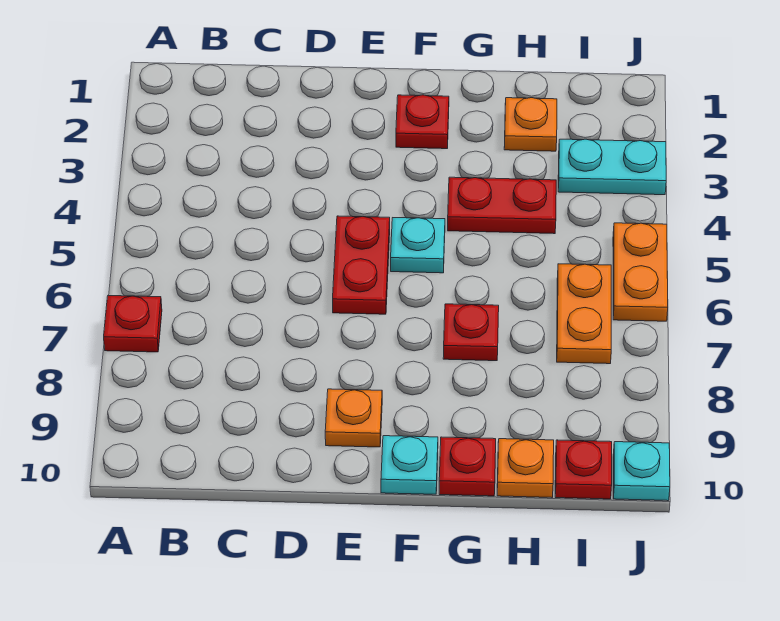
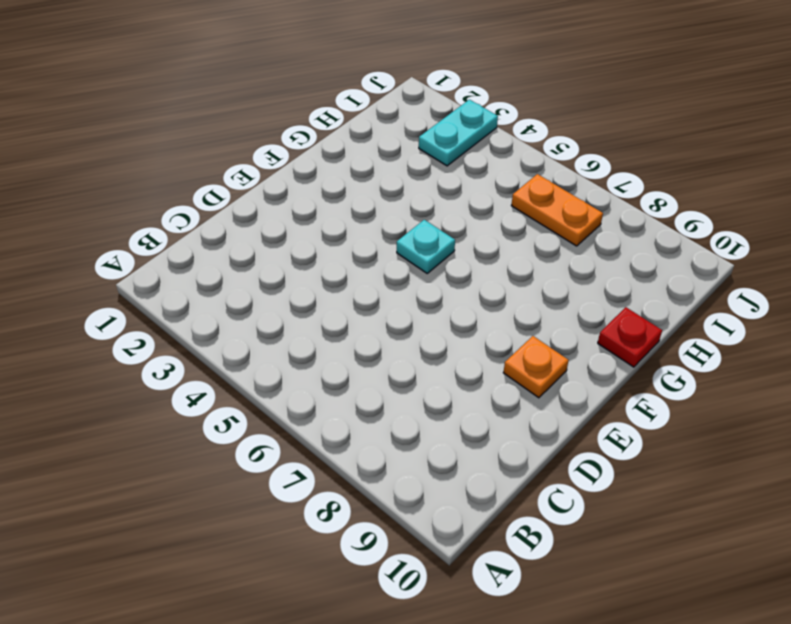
none -> red plate A7 level 1
none -> red plate E5:E6 level 1
none -> red plate F2 level 1

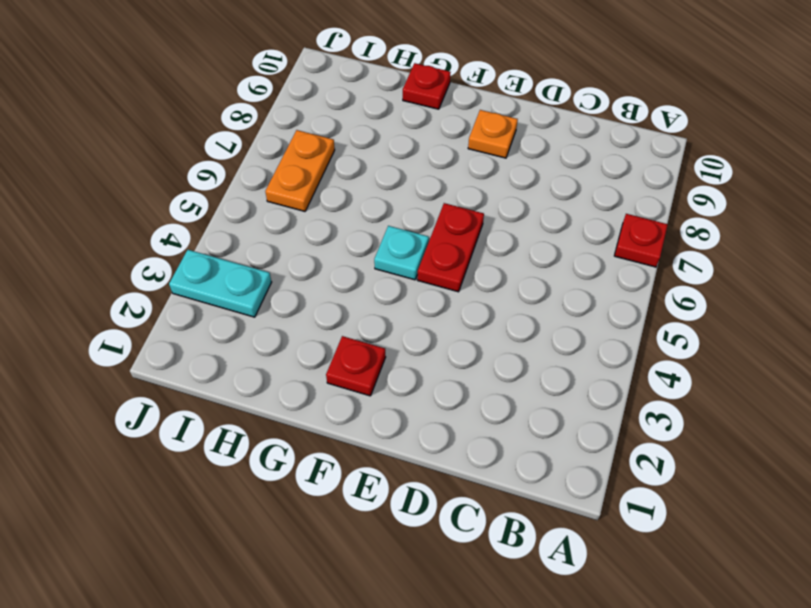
none -> cyan plate F10 level 1
none -> red plate G4:H4 level 1
none -> red plate G7 level 1

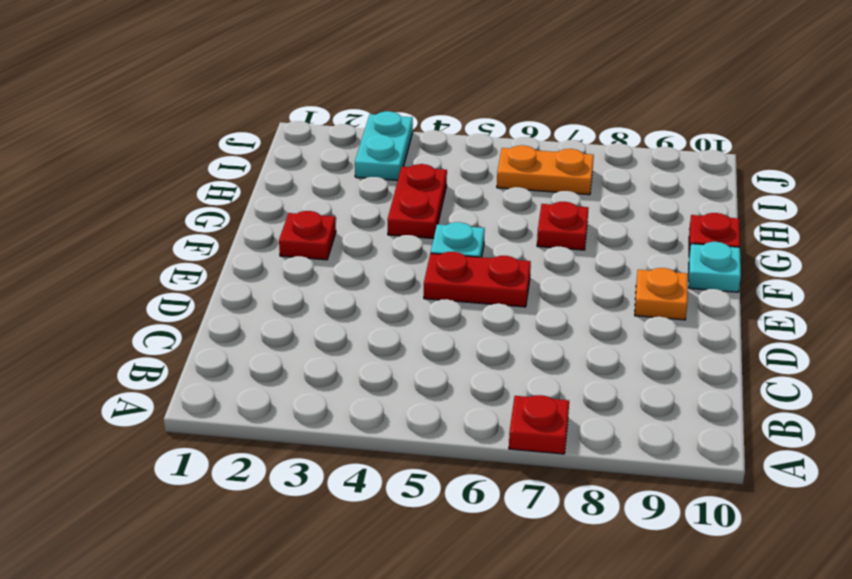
none -> orange plate H2 level 1
none -> orange plate H10 level 1
none -> red plate I10 level 1

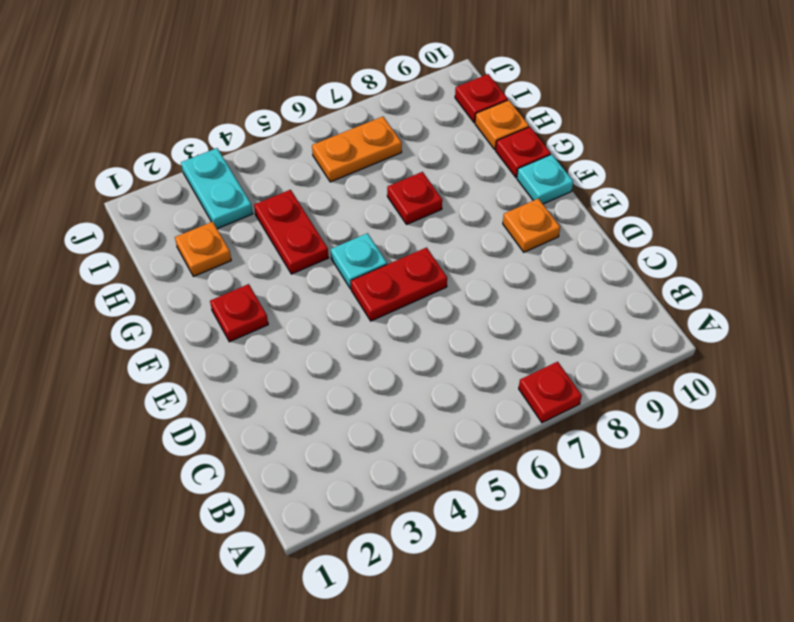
none -> orange plate J5:J6 level 1
none -> cyan plate J10 level 1

